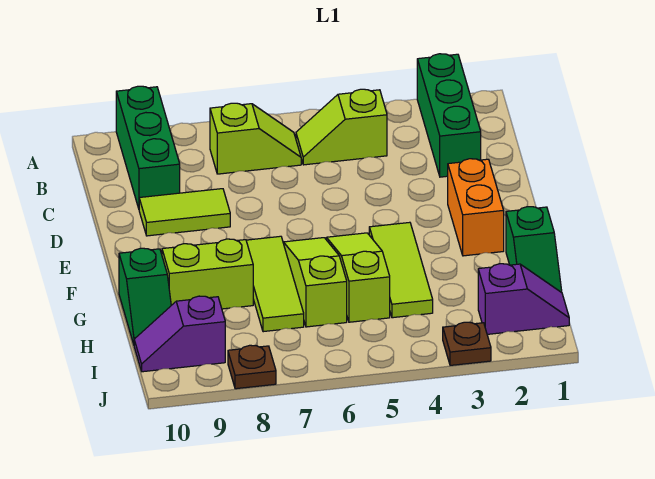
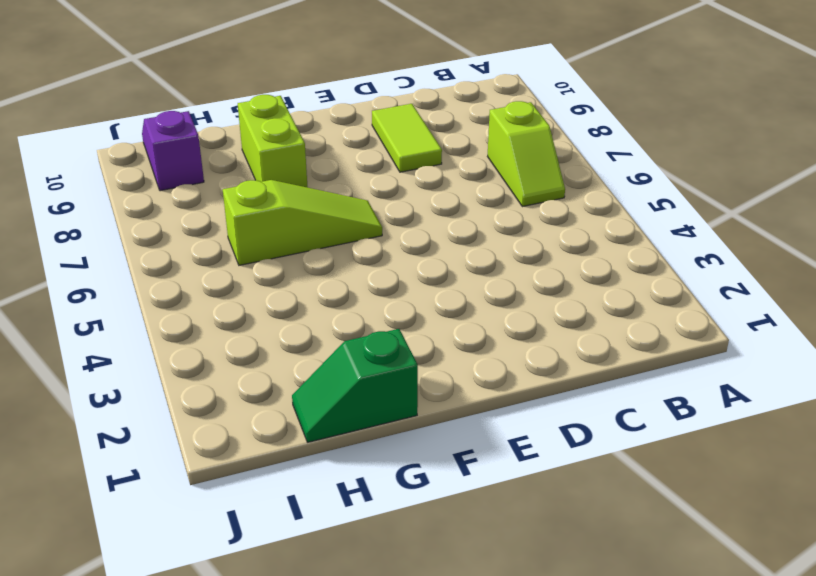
none -> green brick A2:C2 level 1
none -> green brick A9:C9 level 1
none -> lime slope B4:B5 level 1 top 4

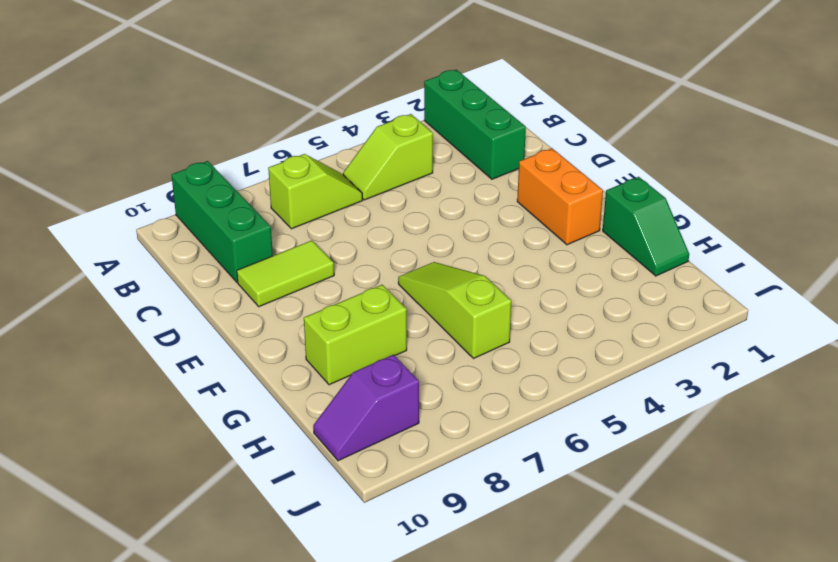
none -> lime tile F4:H4 level 1
none -> lime slope F5:H5 level 1 top H
none -> lime tile F7:H7 level 1

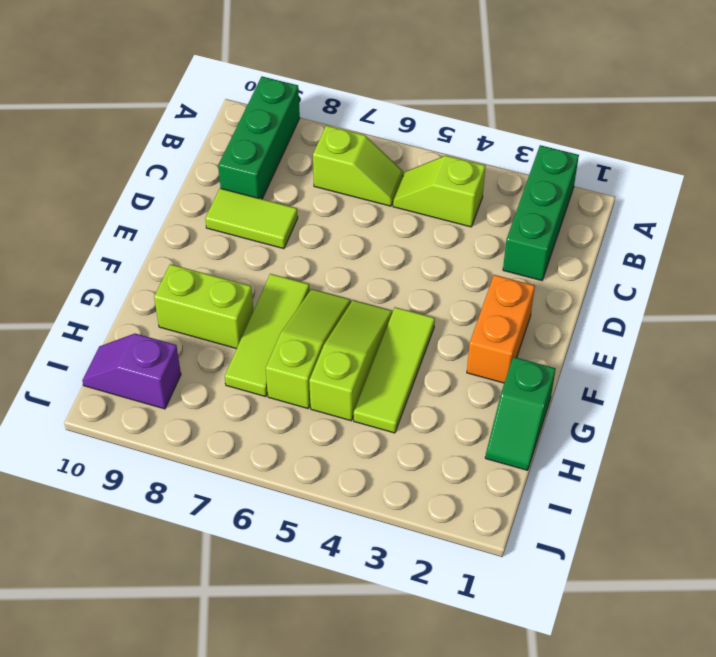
none -> green slope G10:H10 level 1 top G
none -> purple slope I1:I2 level 1 top 2
none -> brown plate J3 level 1

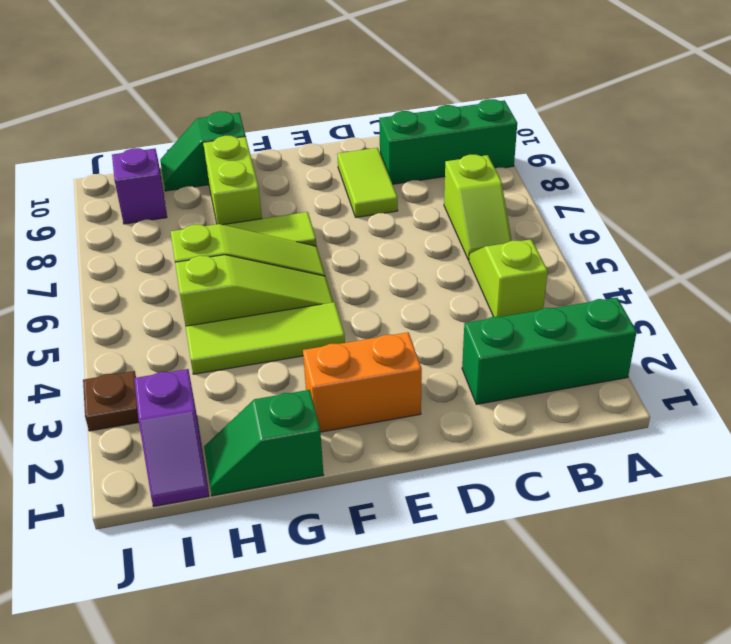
none -> brown plate J8 level 1

